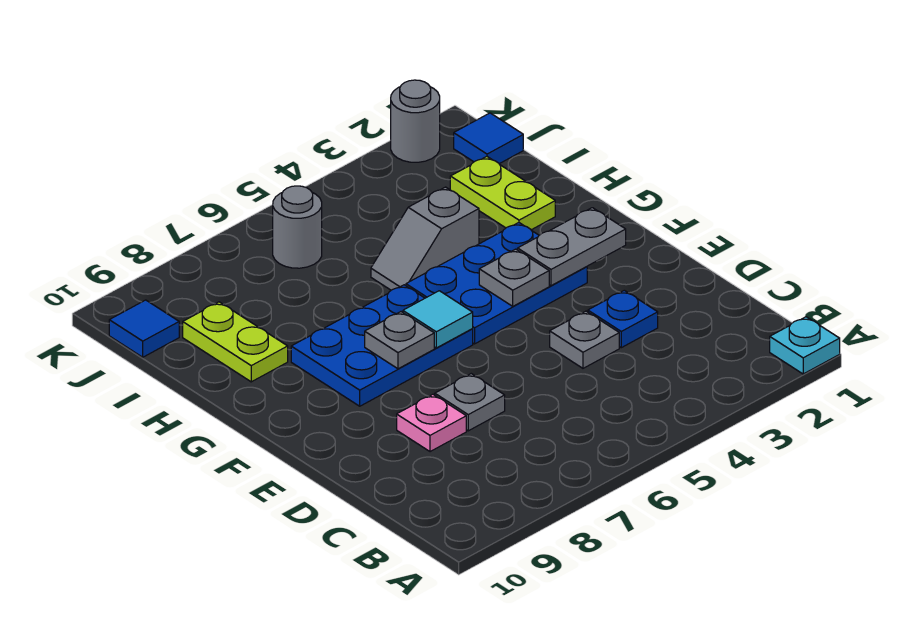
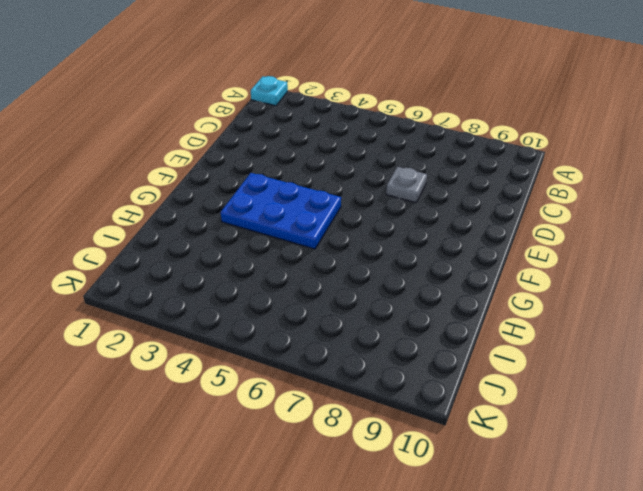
none -> blue plate D3 level 1
none -> grey plate D4 level 1
none -> pink plate D8 level 1

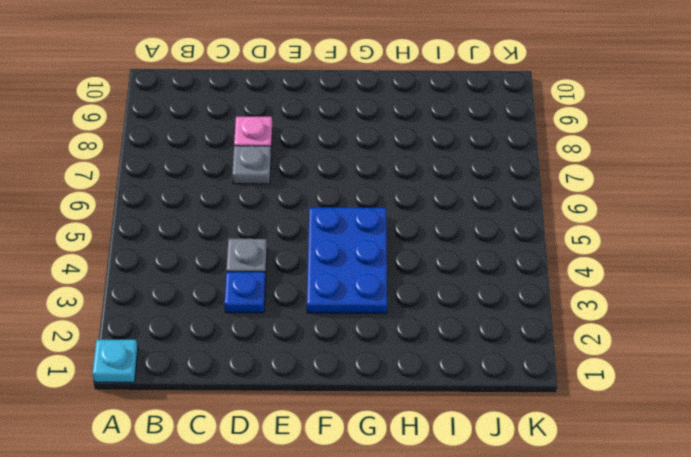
none -> blue plate F6:G8 level 1
none -> lime plate H2:I2 level 1
none -> grey slope H4:H5 level 1 top 4

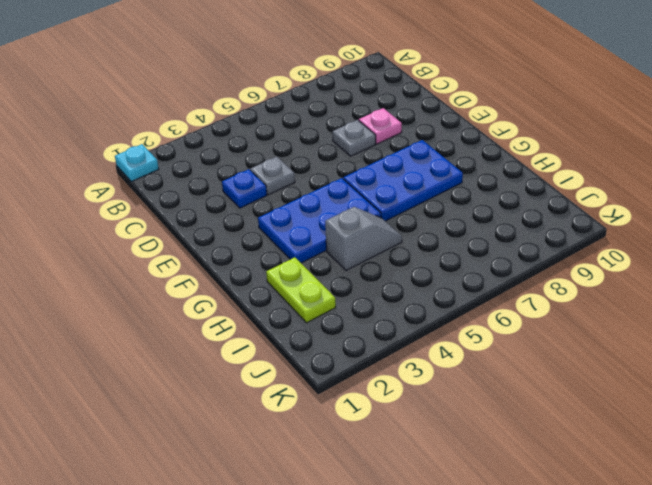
none -> lime plate H9:I9 level 1
none -> blue tile J1 level 1
none -> grey round brick J6 level 1

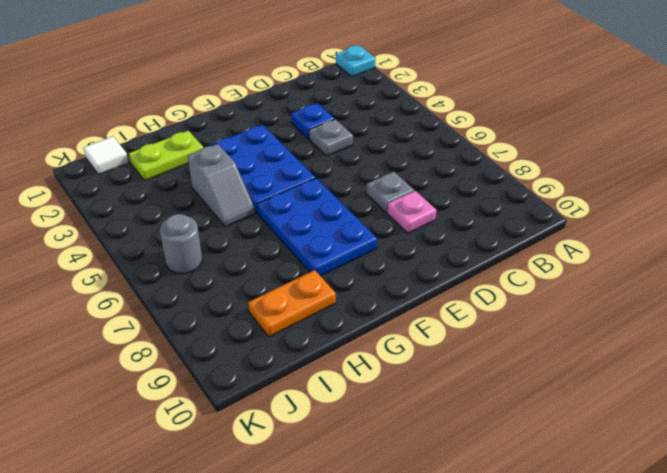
orange plate H9:I9 level 1 -> lime plate H9:I9 level 1
white tile J1 level 1 -> blue tile J1 level 1
none -> blue tile J10 level 1
none -> grey round brick K2 level 1
none -> grey plate F2:F3 level 2

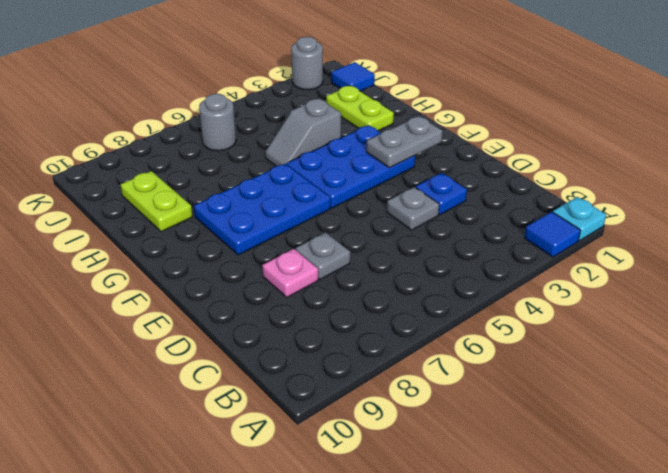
blue tile A2 level 1 -> blue tile J10 level 1
none -> grey plate F4 level 2
none -> cyan tile F6 level 2
none -> grey plate F7 level 2

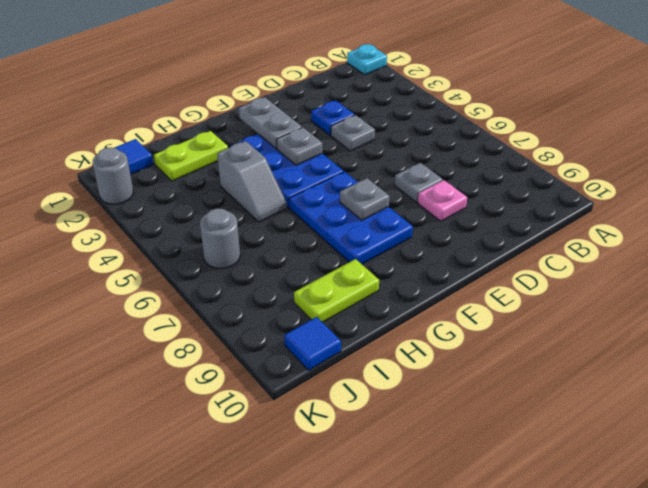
none -> cyan tile F6 level 2

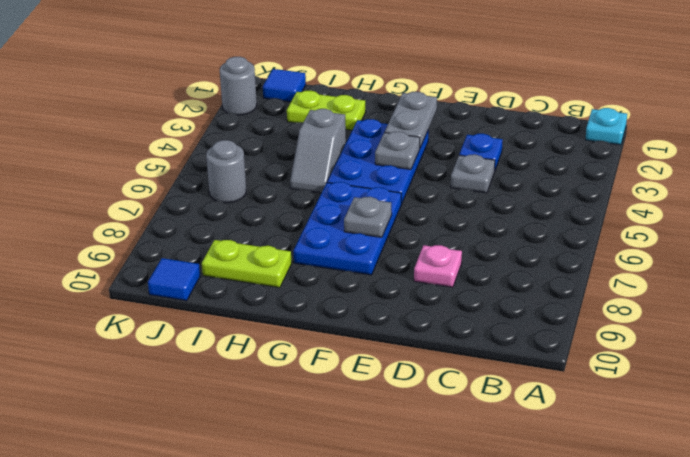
none -> grey plate D7 level 1
none -> cyan tile F6 level 2

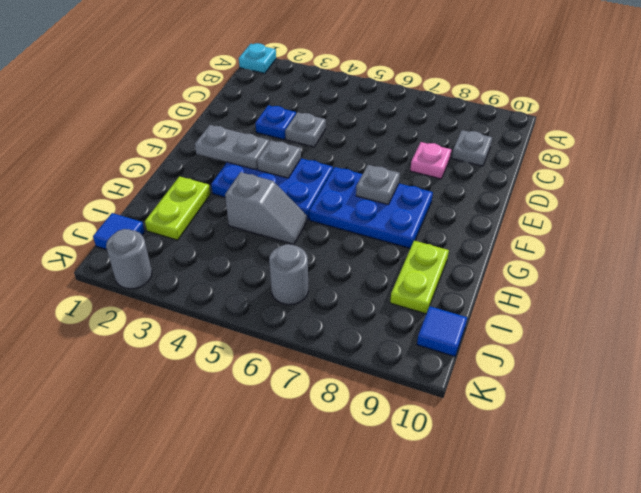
grey plate C9 level 1 -> grey plate D7 level 1
none -> cyan tile F6 level 2

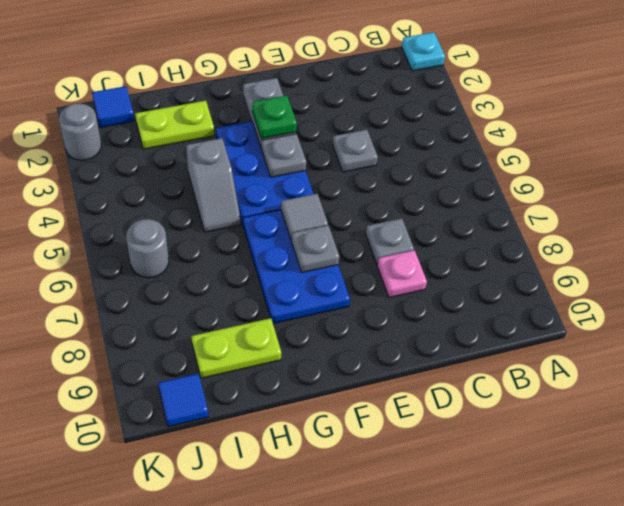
green plate F3 level 3 -> none
grey tile F6 level 2 -> cyan tile F6 level 2
none -> blue plate D3 level 1

